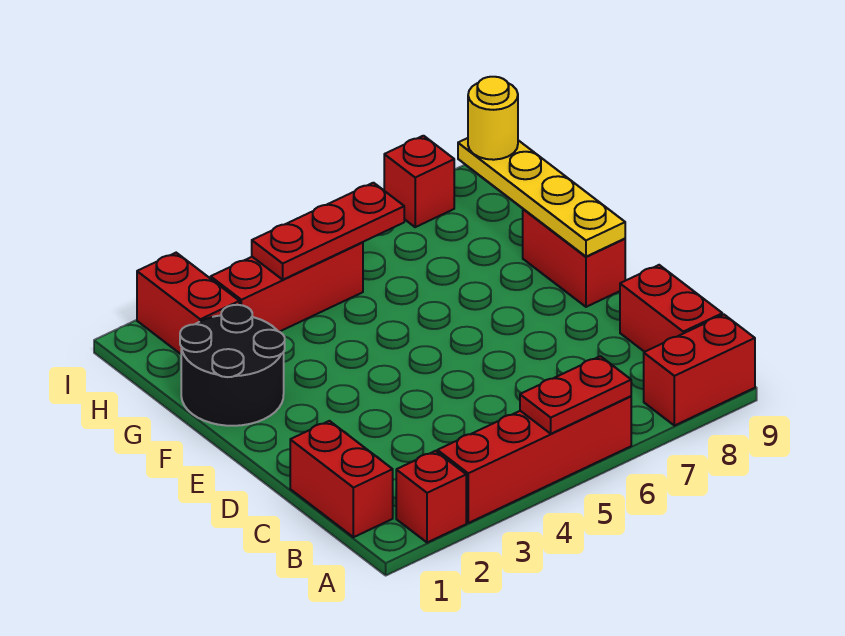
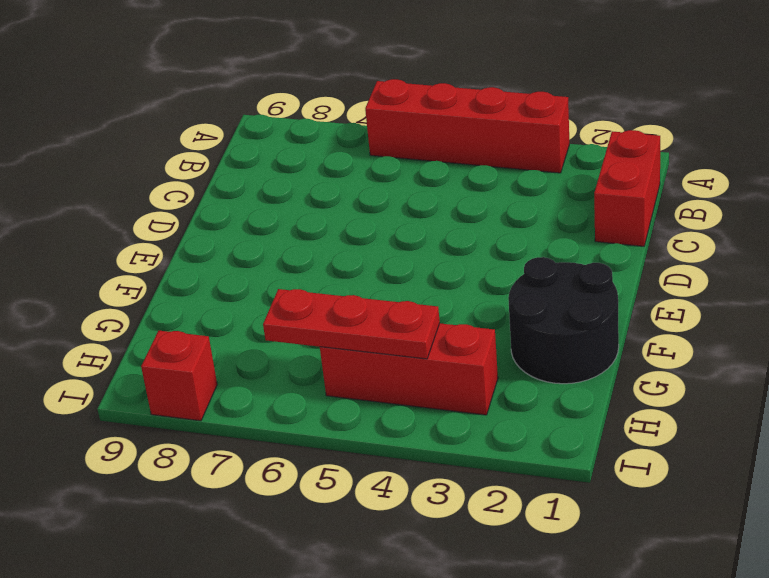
none -> red brick A2 level 1
none -> red brick A8:A9 level 1
none -> red brick B9:C9 level 1

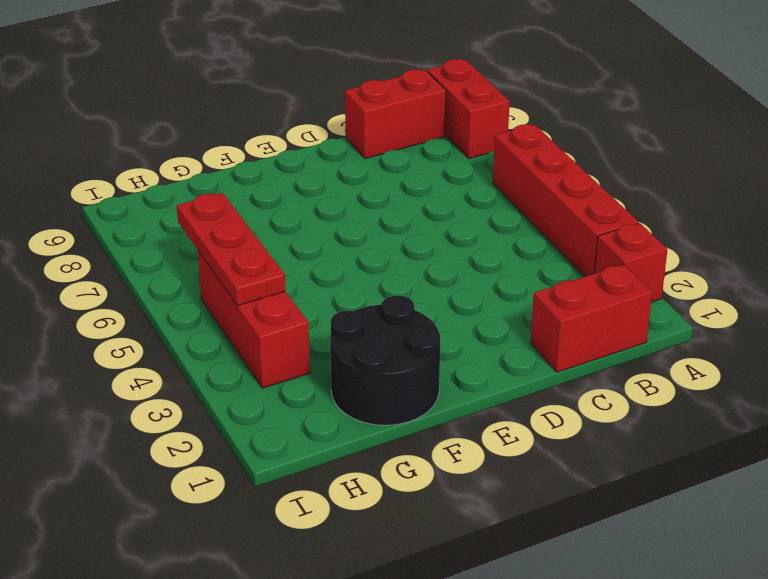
none -> red brick E9:F9 level 1
none -> red brick H2:I2 level 1
none -> red brick I8 level 1

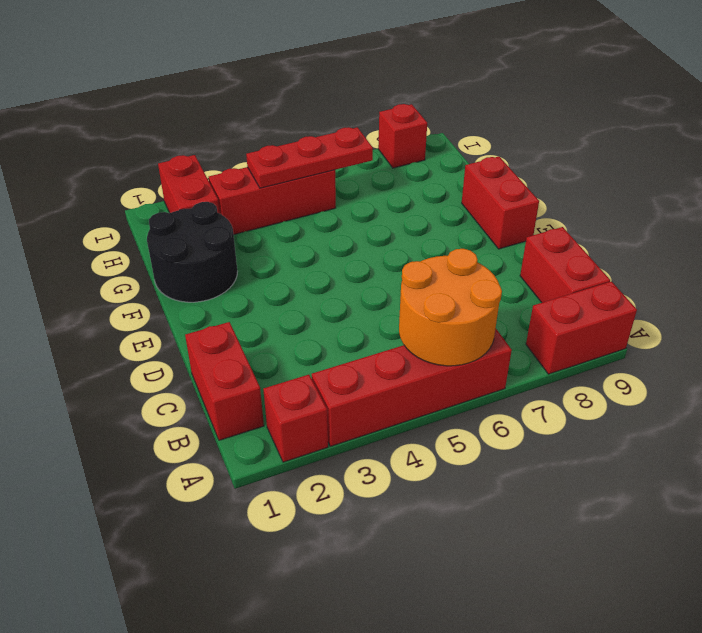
orange round brick A5:B6 level 2 -> red plate A5:A6 level 2
none -> yellow plate E9:H9 level 2
none -> yellow round brick H9 level 3

